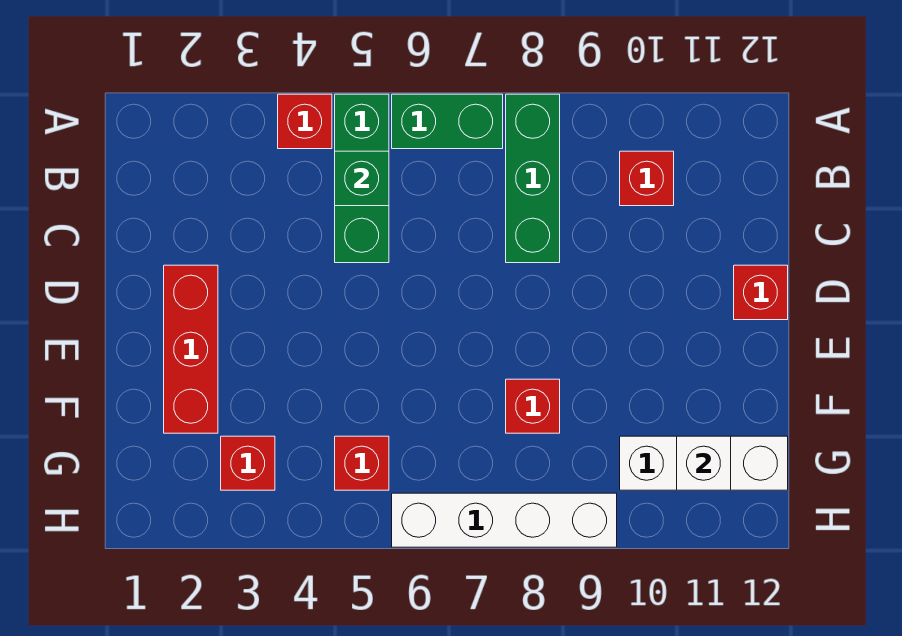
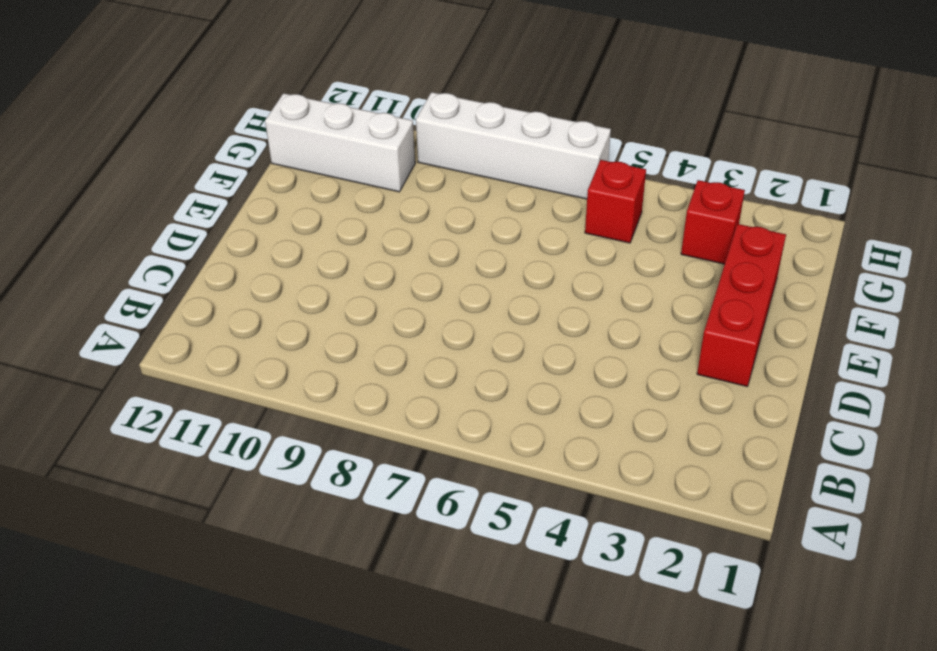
none -> red brick A4 level 1
none -> green brick A5:C5 level 1
none -> green brick A6:A7 level 1

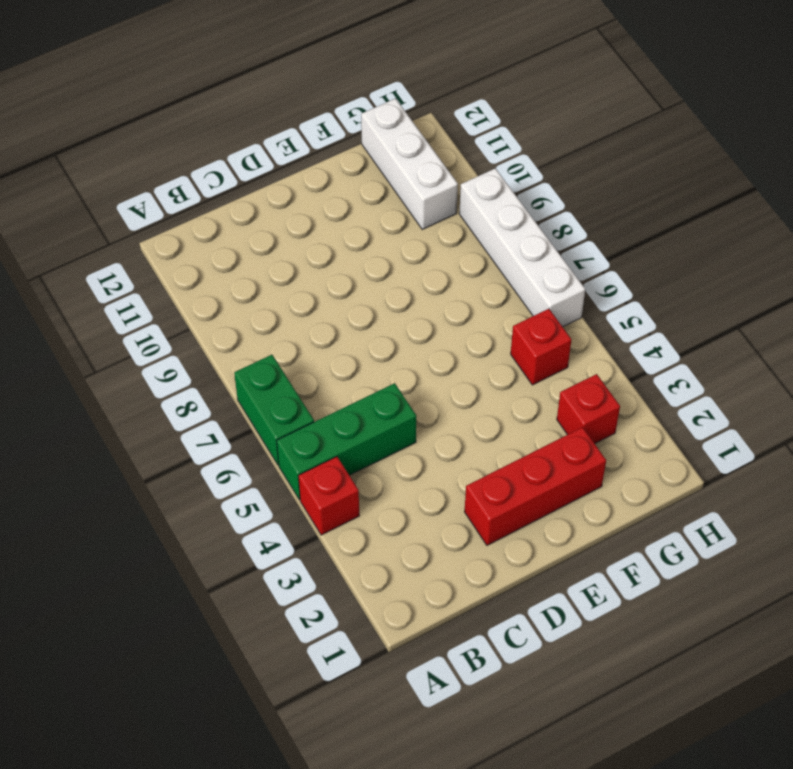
none -> green brick A8:C8 level 1
none -> red brick B10 level 1
none -> red brick D12 level 1

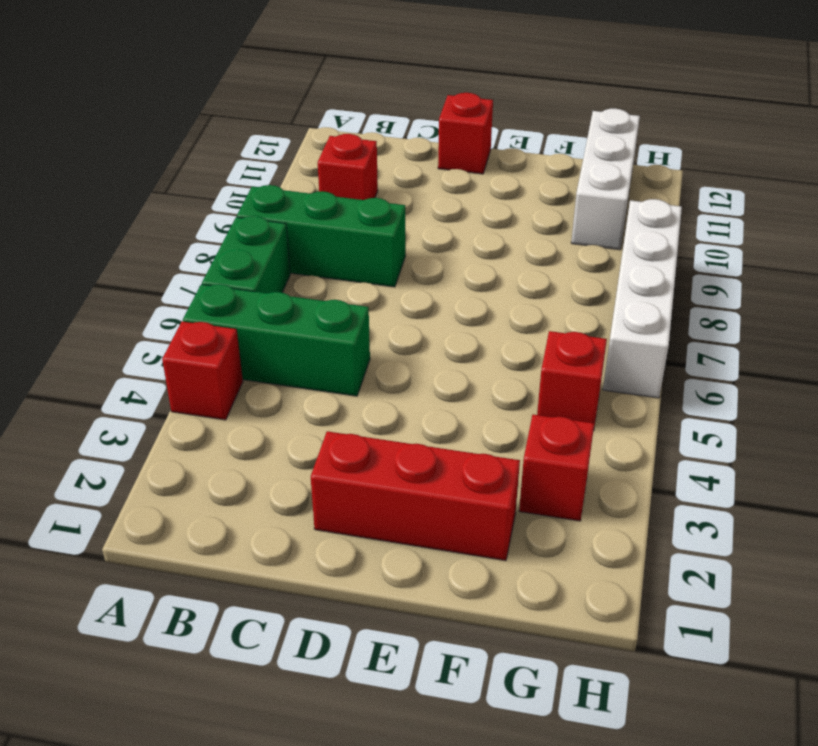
none -> red brick F8 level 1
none -> green brick B5 level 2
none -> white brick G11 level 2

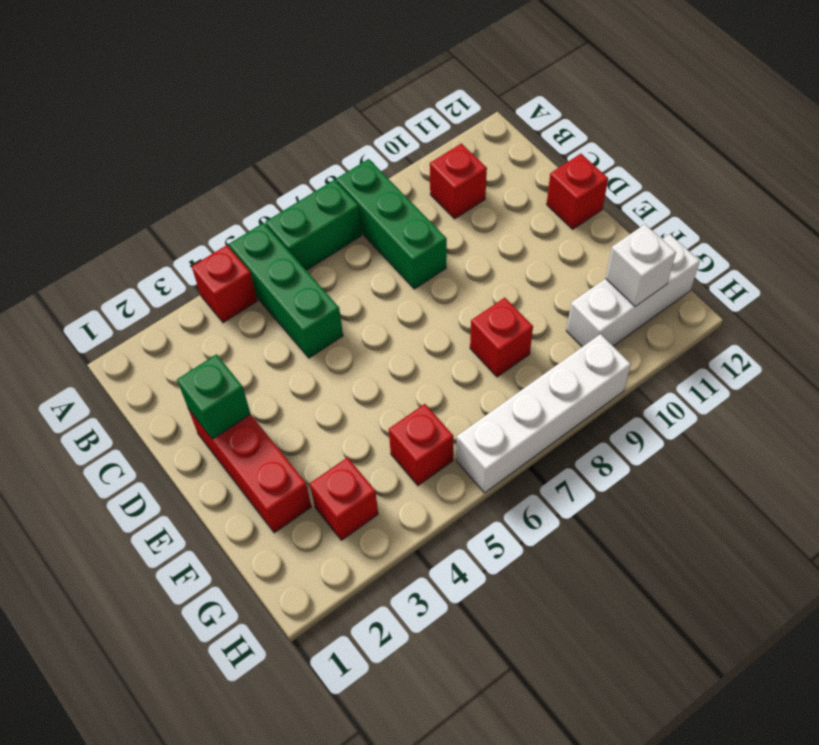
green brick D2 level 2 -> green brick B5 level 2

